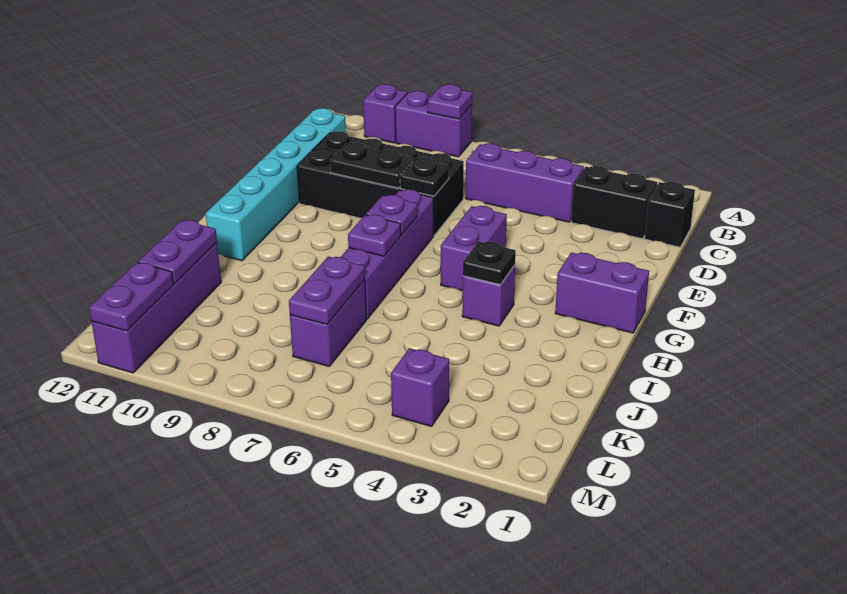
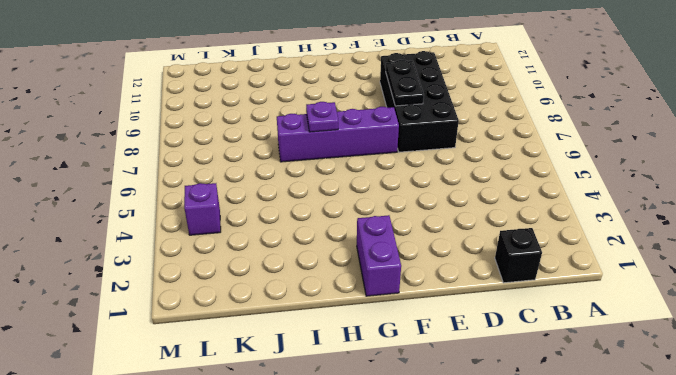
none -> purple brick A8:A9 level 1
none -> purple brick A10 level 1
none -> black brick C2:C3 level 1

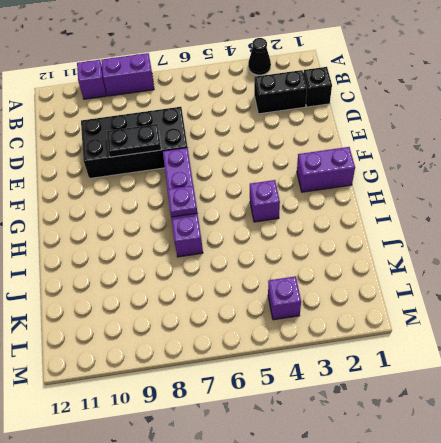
black cone A3 level 1 -> none
none -> purple brick C4:C6 level 1
none -> cyan brick C11:H11 level 1
none -> purple brick F5:G5 level 1

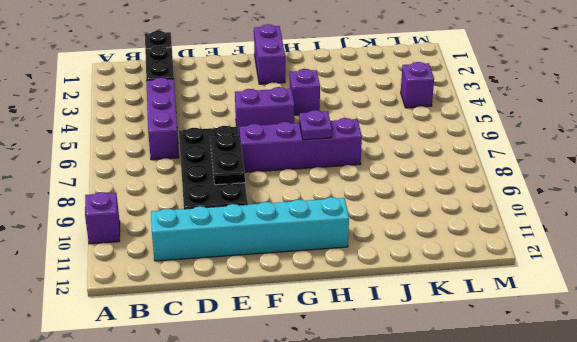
none -> purple brick A8:A9 level 1
none -> purple brick J7:K7 level 1
none -> purple brick J11:M11 level 1

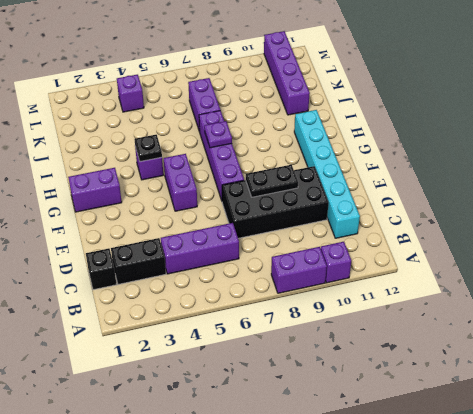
none -> purple plate A8 level 2
none -> black plate E7 level 2
none -> purple plate G7 level 2

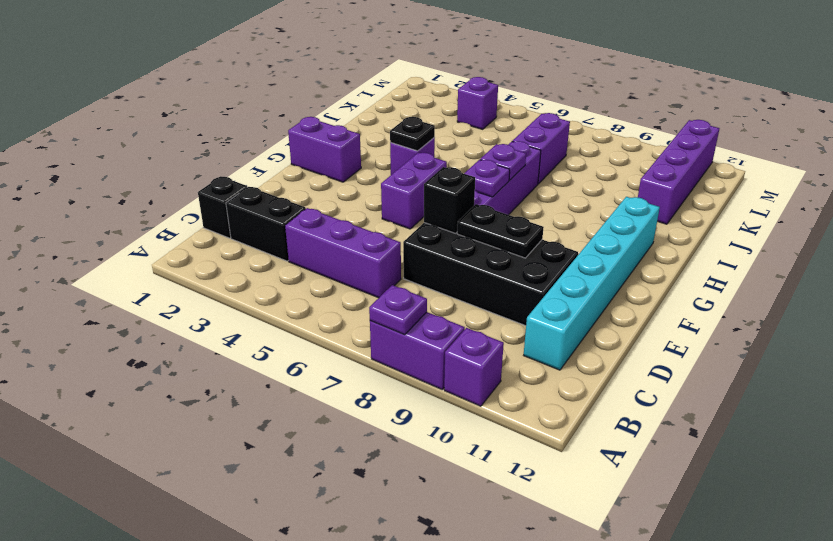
black brick E7 level 2 -> black plate E7 level 2
none -> purple plate J7:K7 level 2
none -> purple plate J11:K11 level 2
none -> purple plate L11:M11 level 2

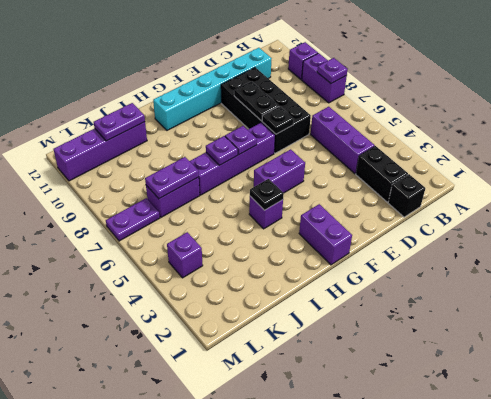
purple plate L7:M7 level 1 -> purple plate L11:M11 level 2

